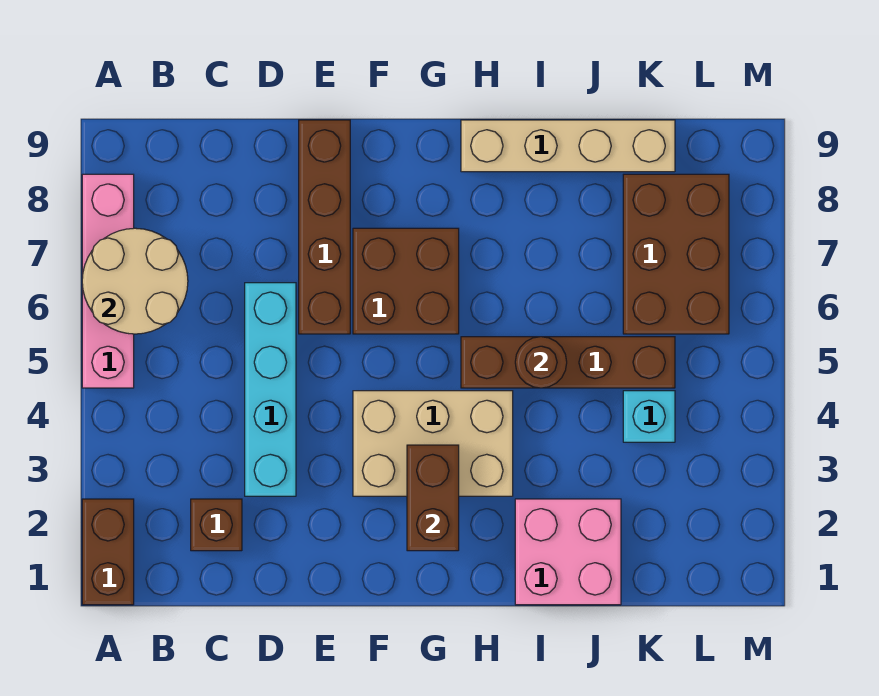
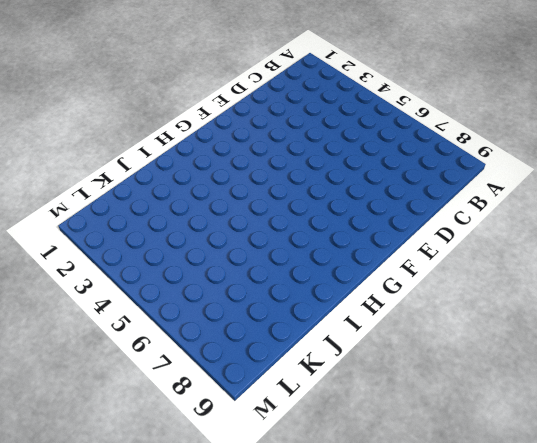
none -> brown brick A1:A2 level 1
none -> pink brick A5:A8 level 1
none -> brown brick C2 level 1

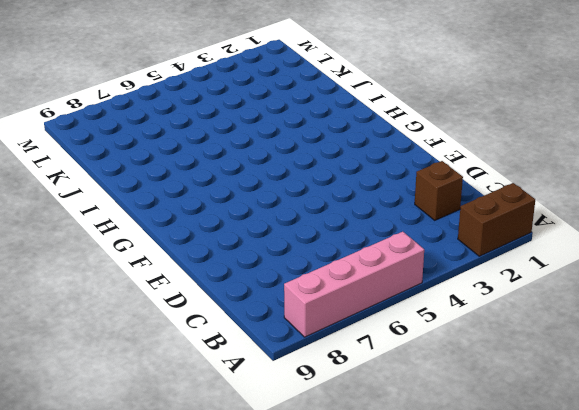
none -> cyan brick D3:D6 level 1
none -> brown brick E6:E9 level 1
none -> tan brick F3:H4 level 1

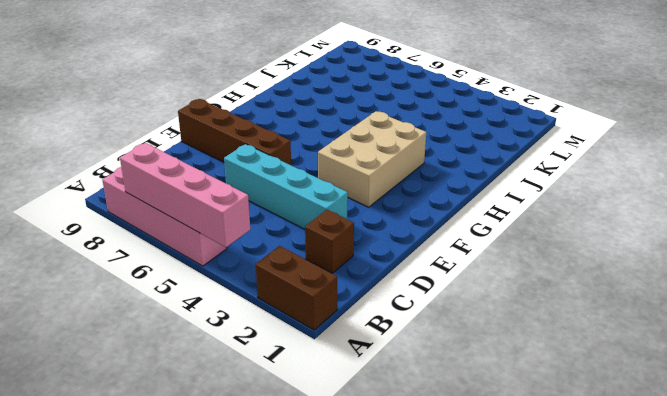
pink brick A4:A7 level 2 -> tan round brick A6:B7 level 2
none -> brown brick F6:G7 level 1
none -> brown brick H5:K5 level 1
none -> tan brick H9:K9 level 1

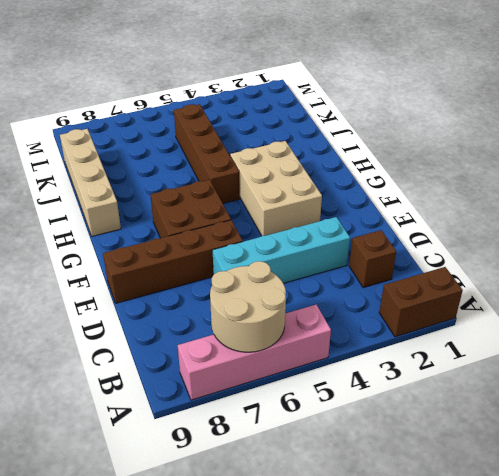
none -> pink brick I1:J2 level 1
none -> cyan brick K4 level 1
none -> brown brick K6:L8 level 1

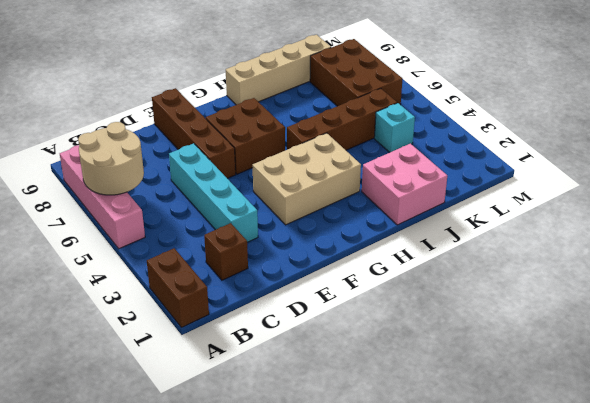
none -> brown brick G2:G3 level 2
none -> brown round brick I5 level 2

